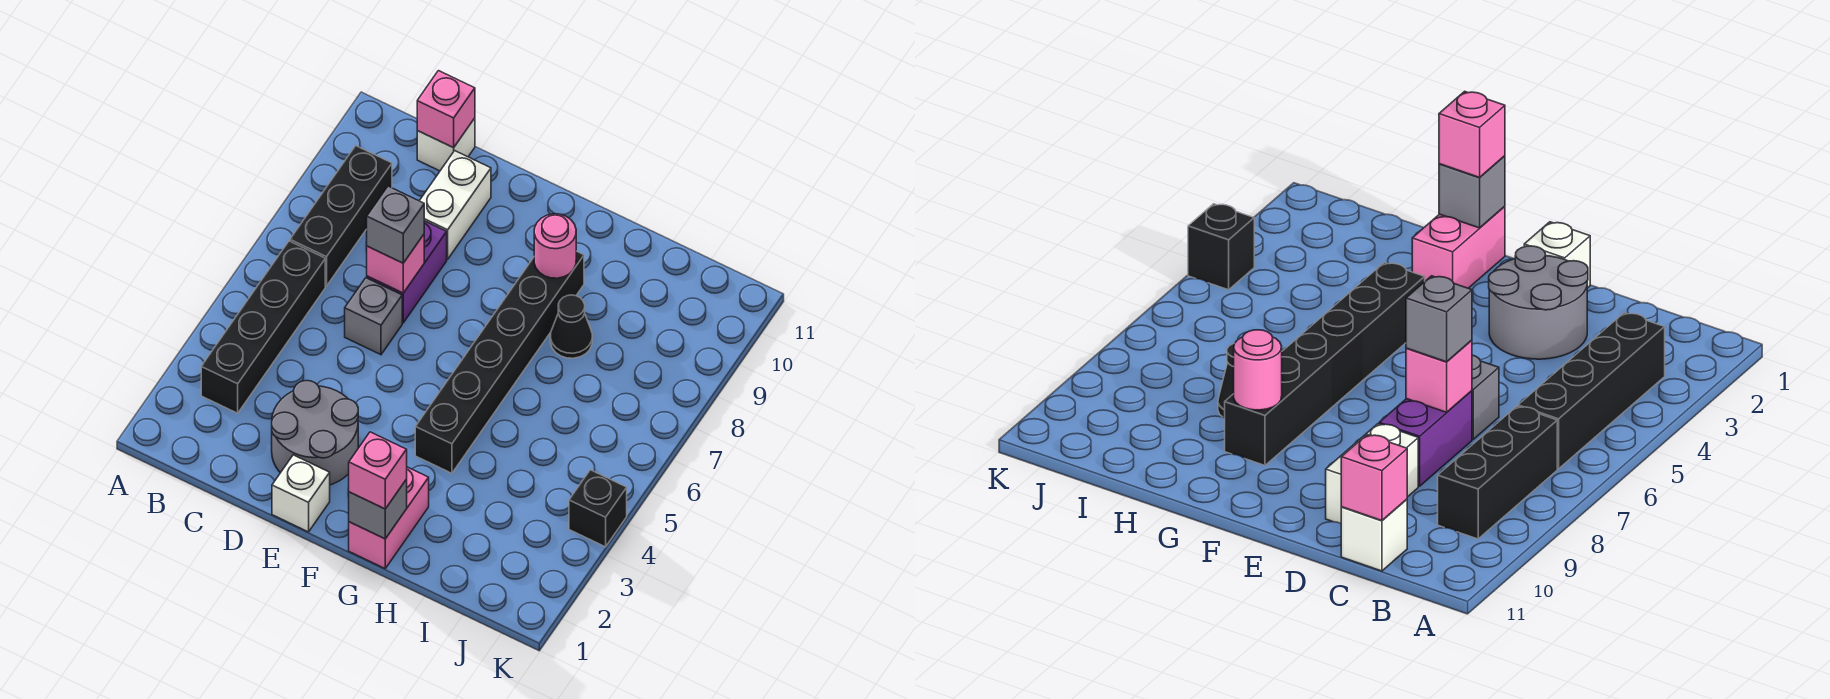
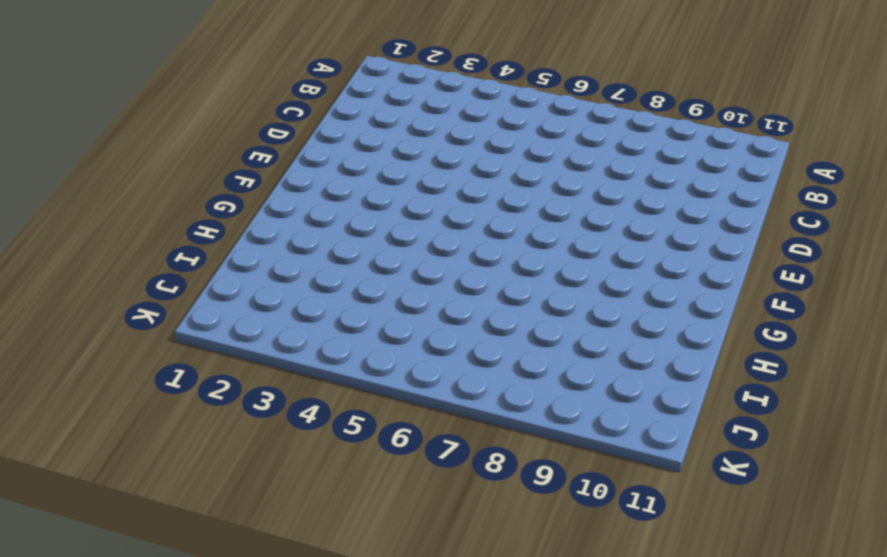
none -> black brick B3:B6 level 1
none -> black brick B7:B9 level 1
none -> white brick C11 level 1

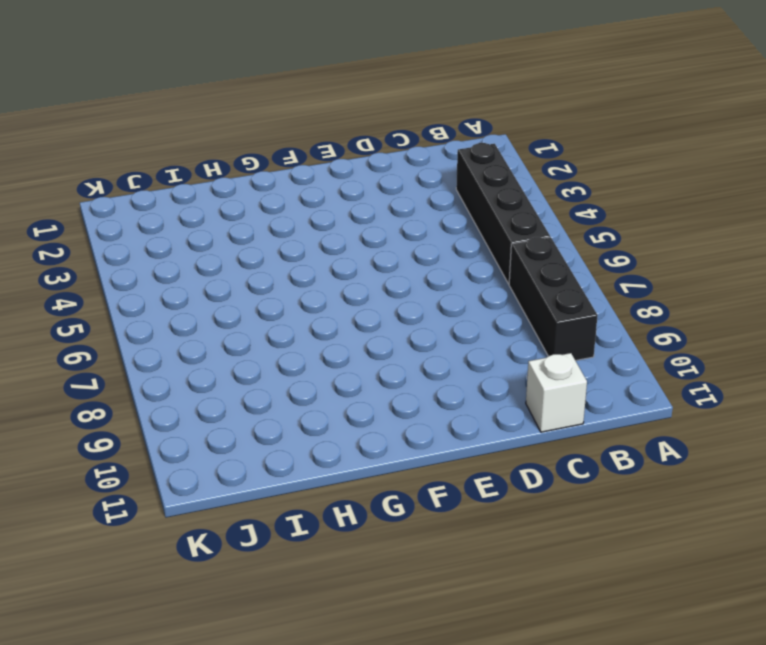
none -> grey round brick D2:E3 level 1
none -> grey brick D6 level 1
none -> purple brick D7:D8 level 1

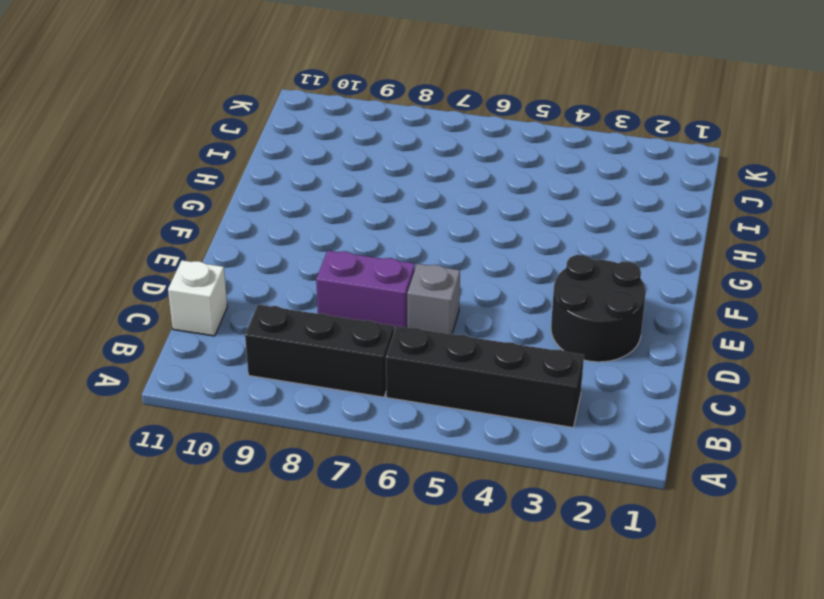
black round brick D2:E3 level 1 -> grey round brick D2:E3 level 1
none -> white brick D9:D10 level 1
none -> white brick E1 level 1
none -> pink brick G1:G2 level 1

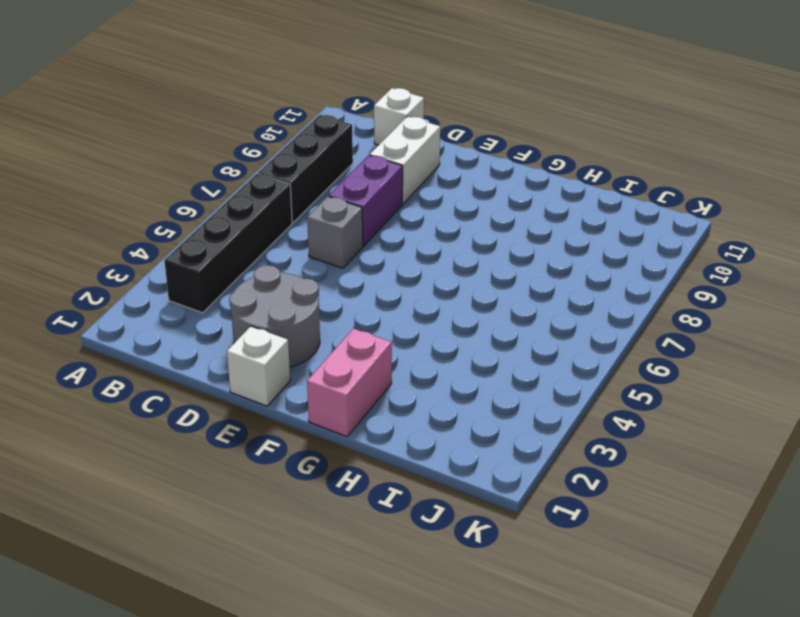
none -> black brick G4:G9 level 1
none -> black cone H8 level 1
none -> black brick K4 level 1

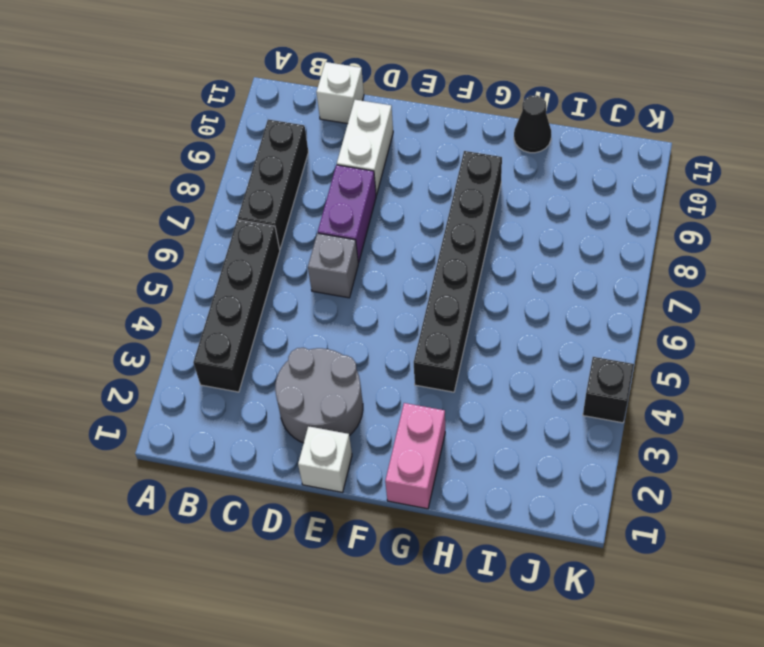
black cone H11 level 1 -> black cone H8 level 1
none -> pink brick C11 level 2
none -> pink brick D7 level 2
none -> grey brick G1 level 2

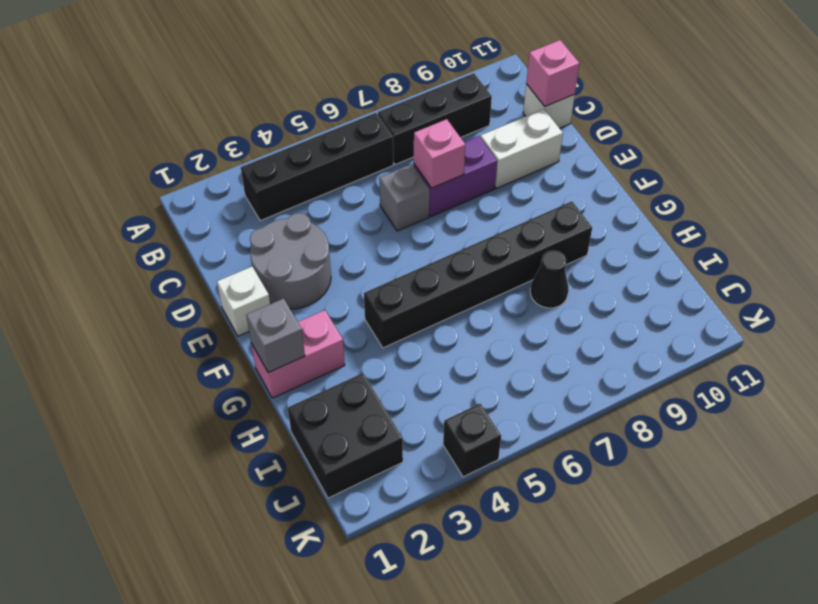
black brick I1:J2 level 1 -> none
none -> pink round brick G9 level 2
none -> grey brick D7 level 3
none -> pink brick G1 level 3

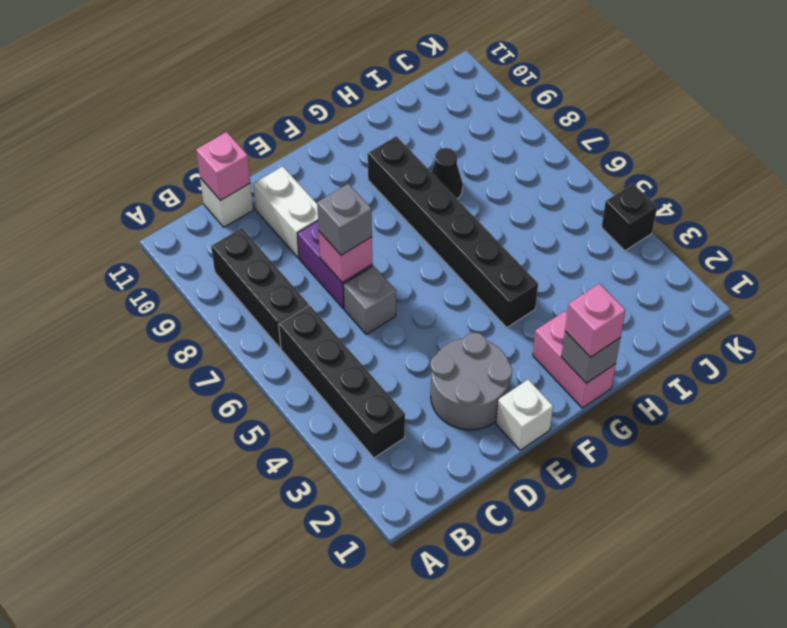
none -> pink round brick G9 level 2

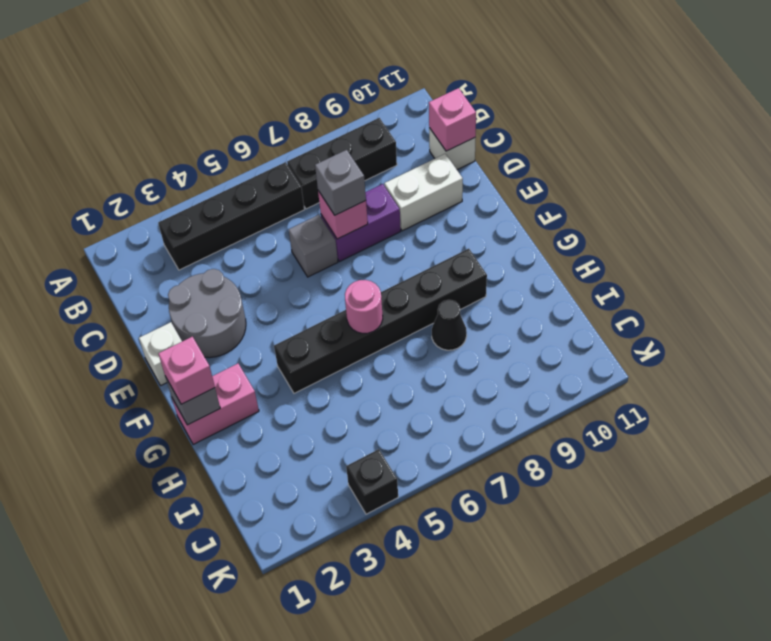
pink round brick G6 level 2 -> pink round brick G9 level 2

